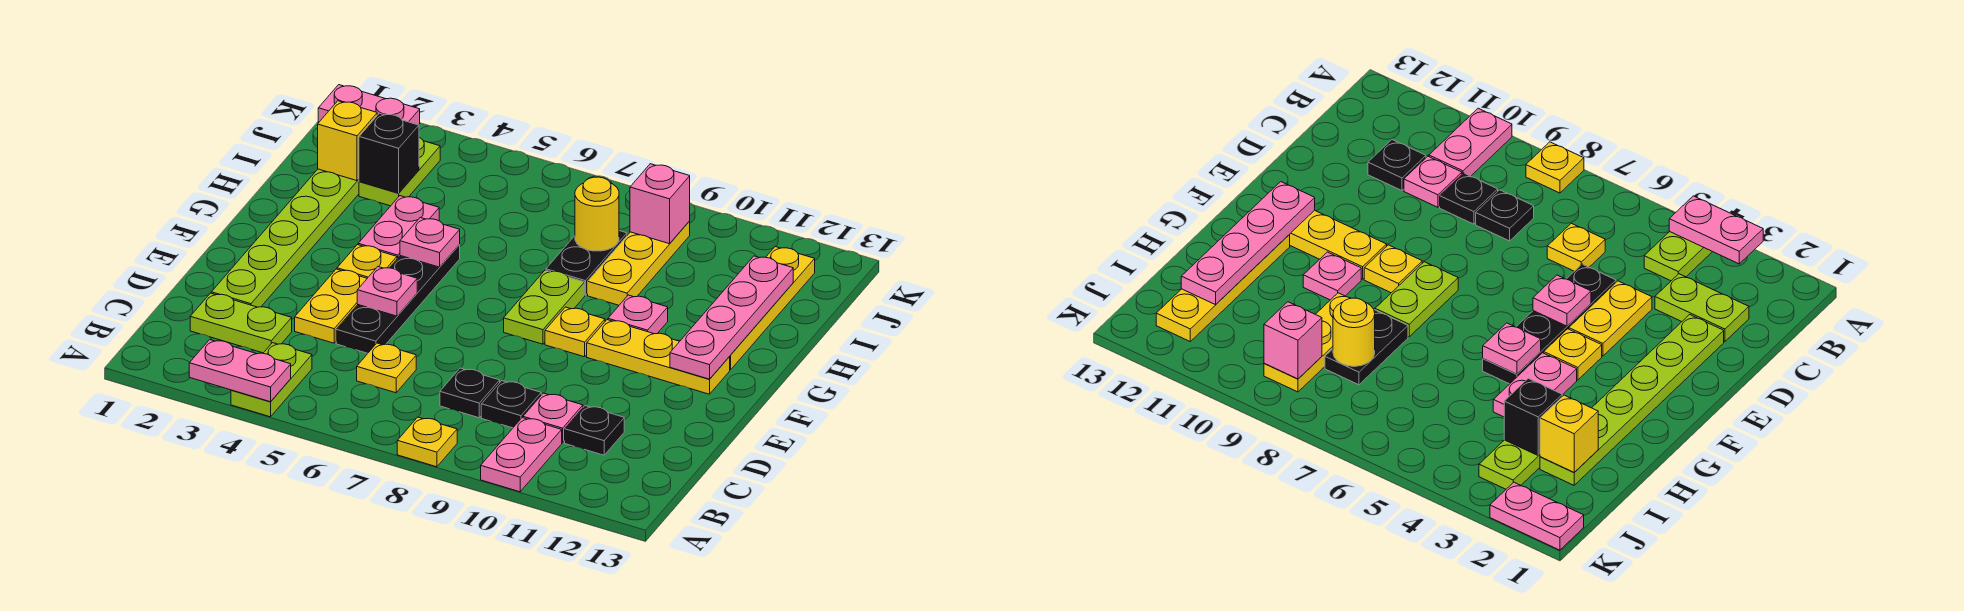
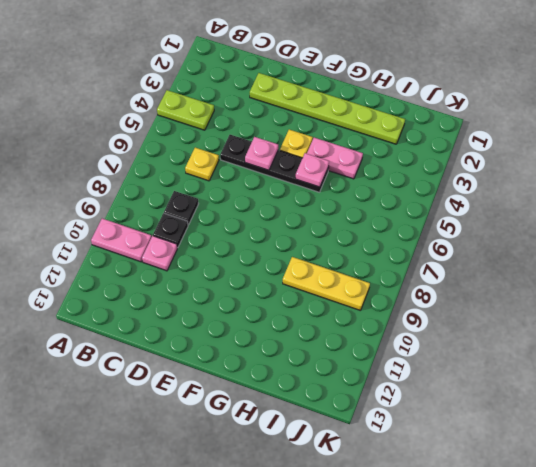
none -> yellow plate A8 level 1
none -> lime plate C2:C3 level 1
none -> black plate C11 level 1
none -> yellow plate D4:E4 level 1

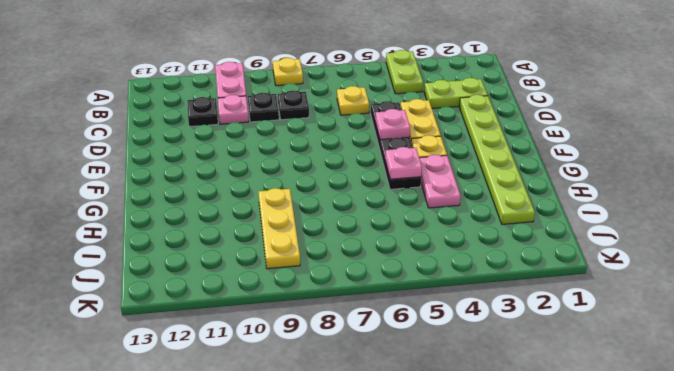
none -> lime plate F8:G8 level 1
none -> yellow plate F9 level 1
none -> yellow plate F10:F12 level 1
none -> pink plate G10 level 1

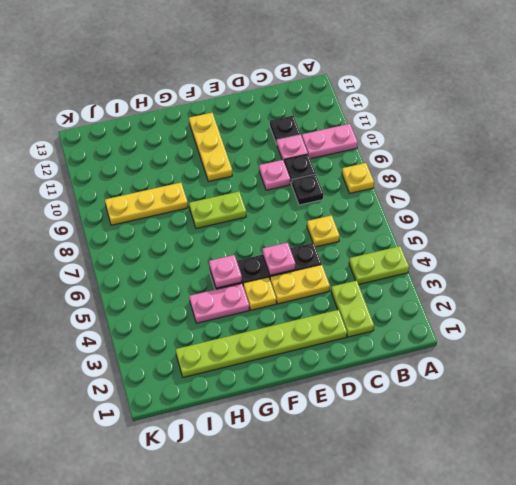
pink plate D9 level 1 -> pink plate G10 level 1
none -> yellow plate F9 level 1
none -> yellow plate G12:J12 level 1
none -> black plate H8:I8 level 1
none -> lime plate I3:J3 level 1

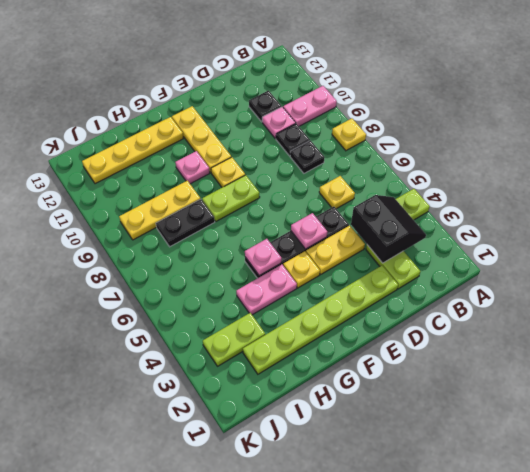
black slope B3:C4 level 2 top C -> none
none -> pink plate K1:K2 level 1
none -> pink plate A3:A4 level 2
none -> pink plate F12:I12 level 2
none -> yellow brick I2 level 2

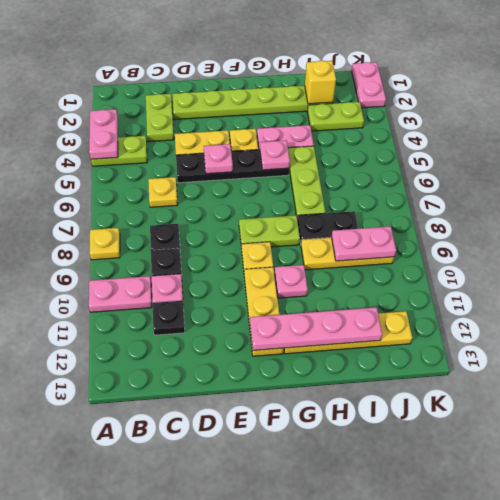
lime plate H5:H7 level 1 -> none
pink plate I9:J9 level 2 -> pink brick J9 level 2
none -> black brick I3 level 2
none -> yellow round brick I8 level 2

